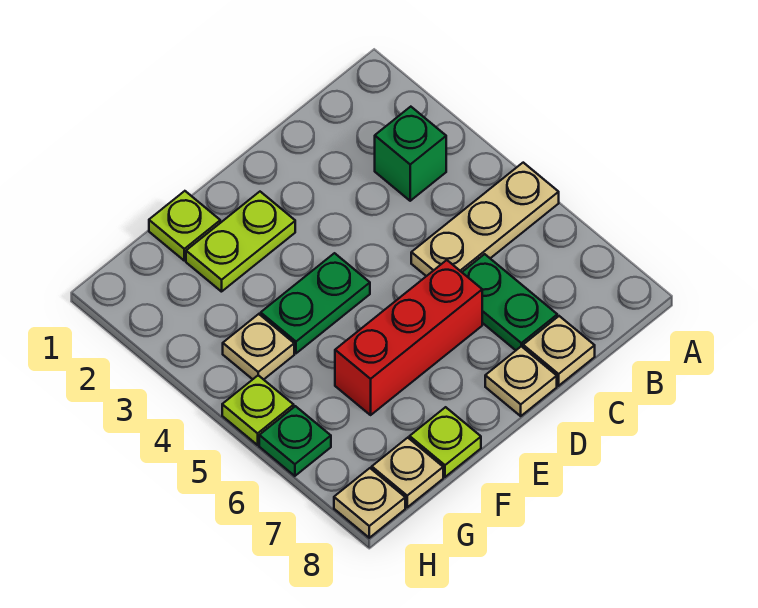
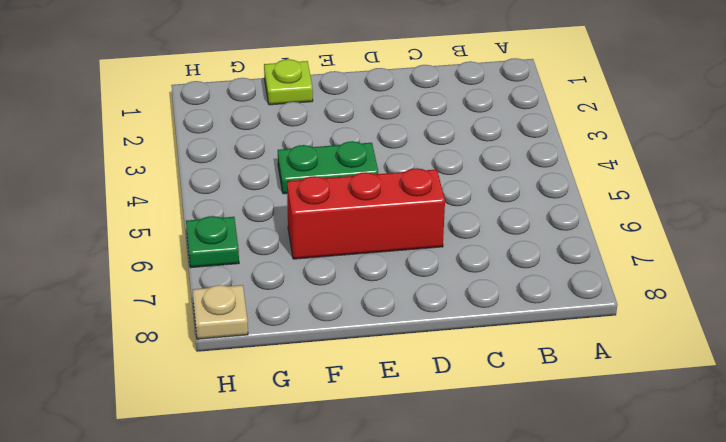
none -> tan plate A5:C5 level 1
none -> green brick B3 level 1
none -> green plate C6:C7 level 1

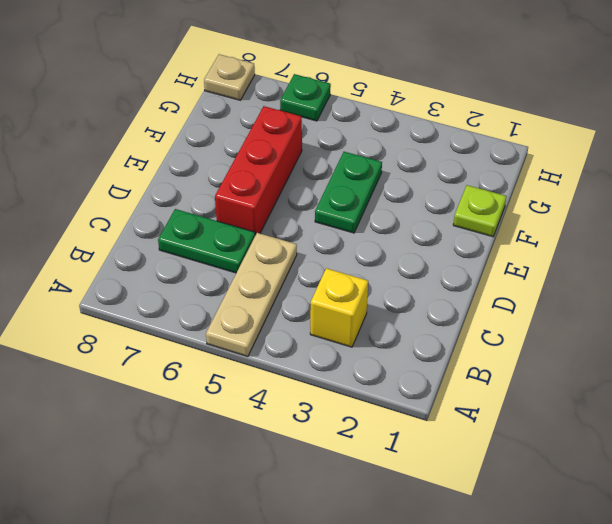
yellow brick B3 level 1 -> green brick B3 level 1
none -> tan plate C8 level 1
none -> tan plate D8 level 1
none -> lime plate E2:F2 level 1

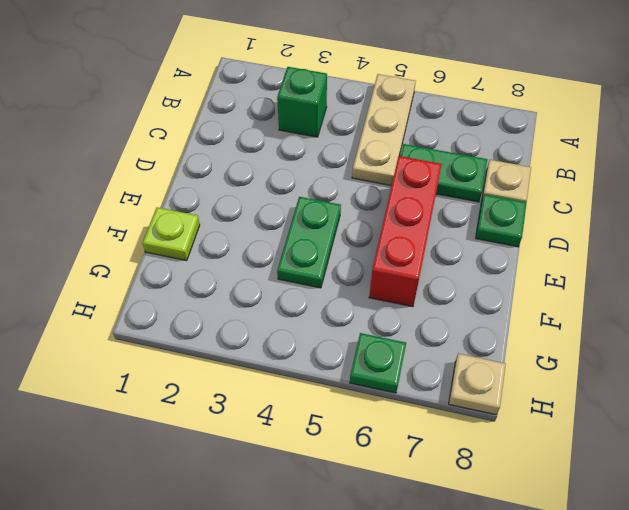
green plate D8 level 1 -> tan plate D8 level 1
none -> lime plate E2:F2 level 1
none -> lime plate F8 level 1
none -> tan plate G4 level 1

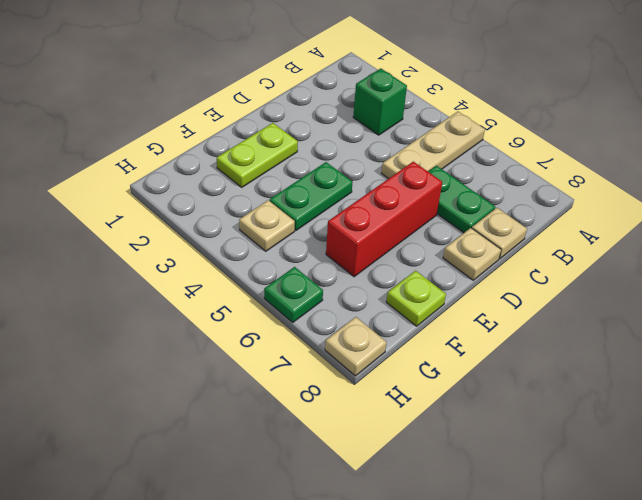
none -> lime plate F1 level 1
none -> tan plate G8 level 1
none -> lime plate H5 level 1

